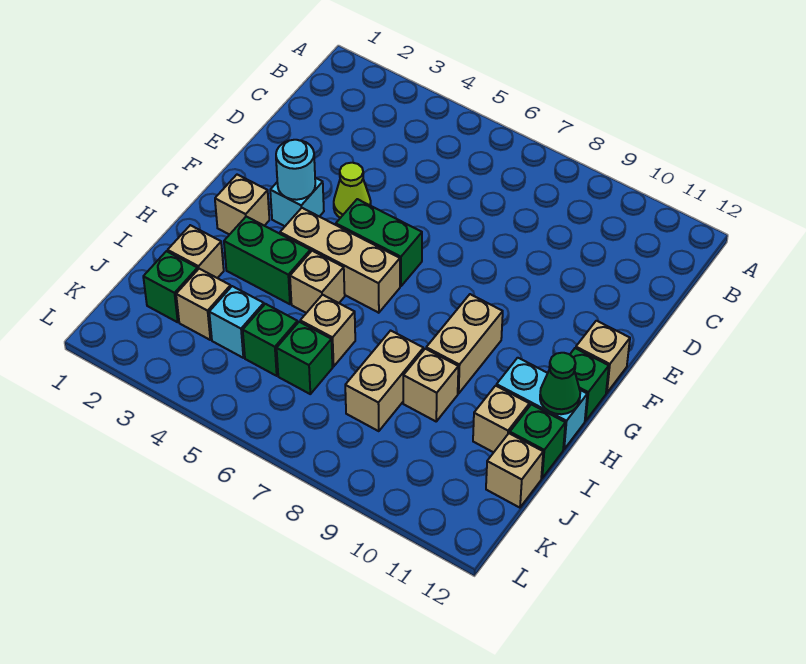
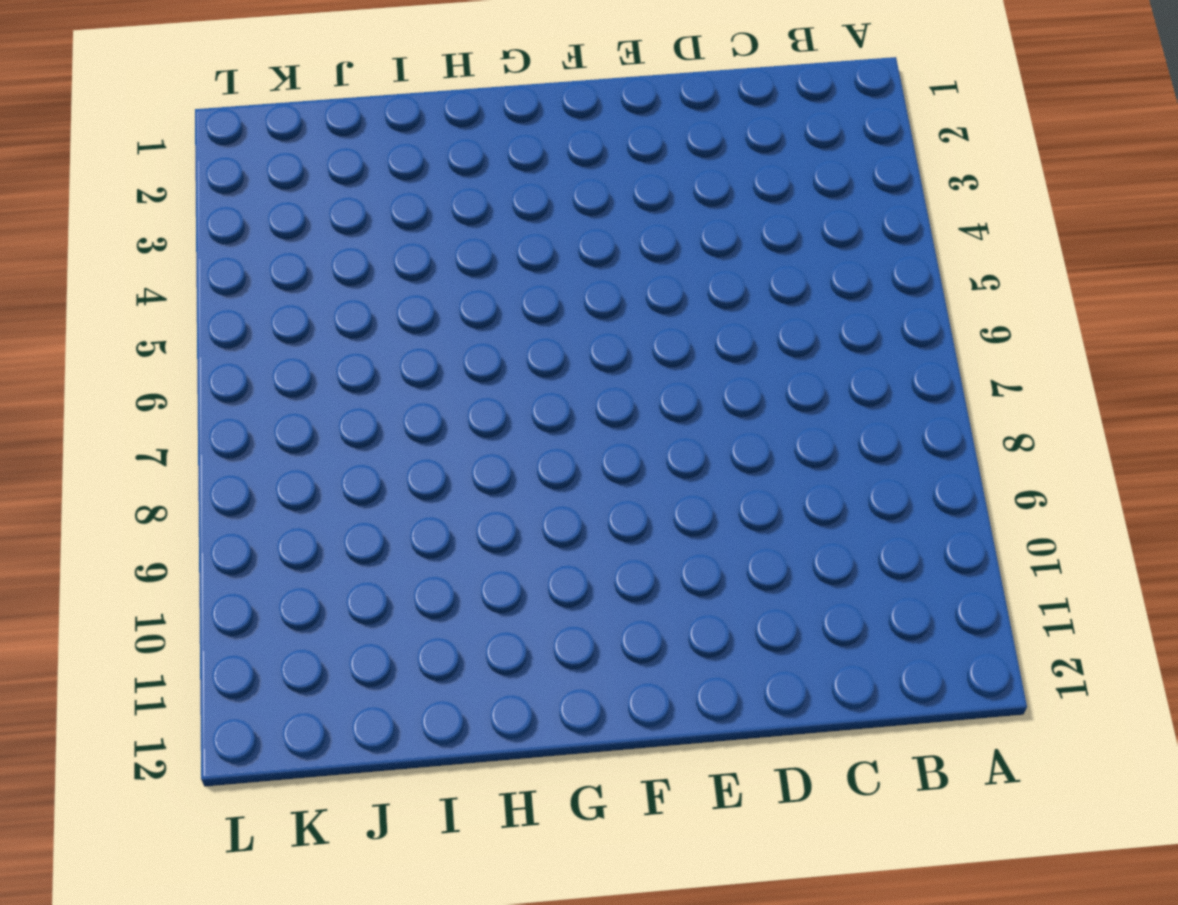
none -> lime cone E4 level 1
none -> cyan brick F3 level 1
none -> green brick F5:F6 level 1

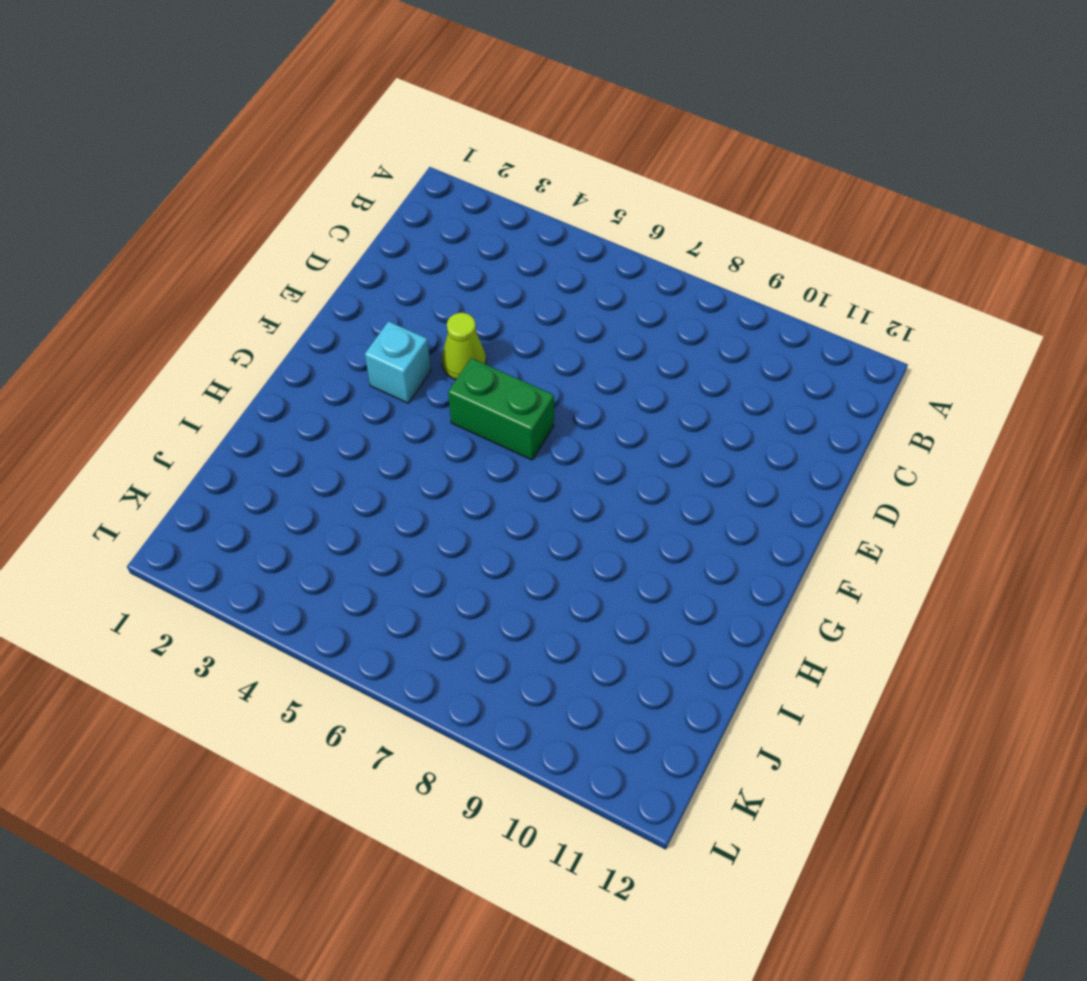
none -> tan brick F12 level 1
none -> tan brick G2 level 1
none -> tan brick G4:G6 level 1

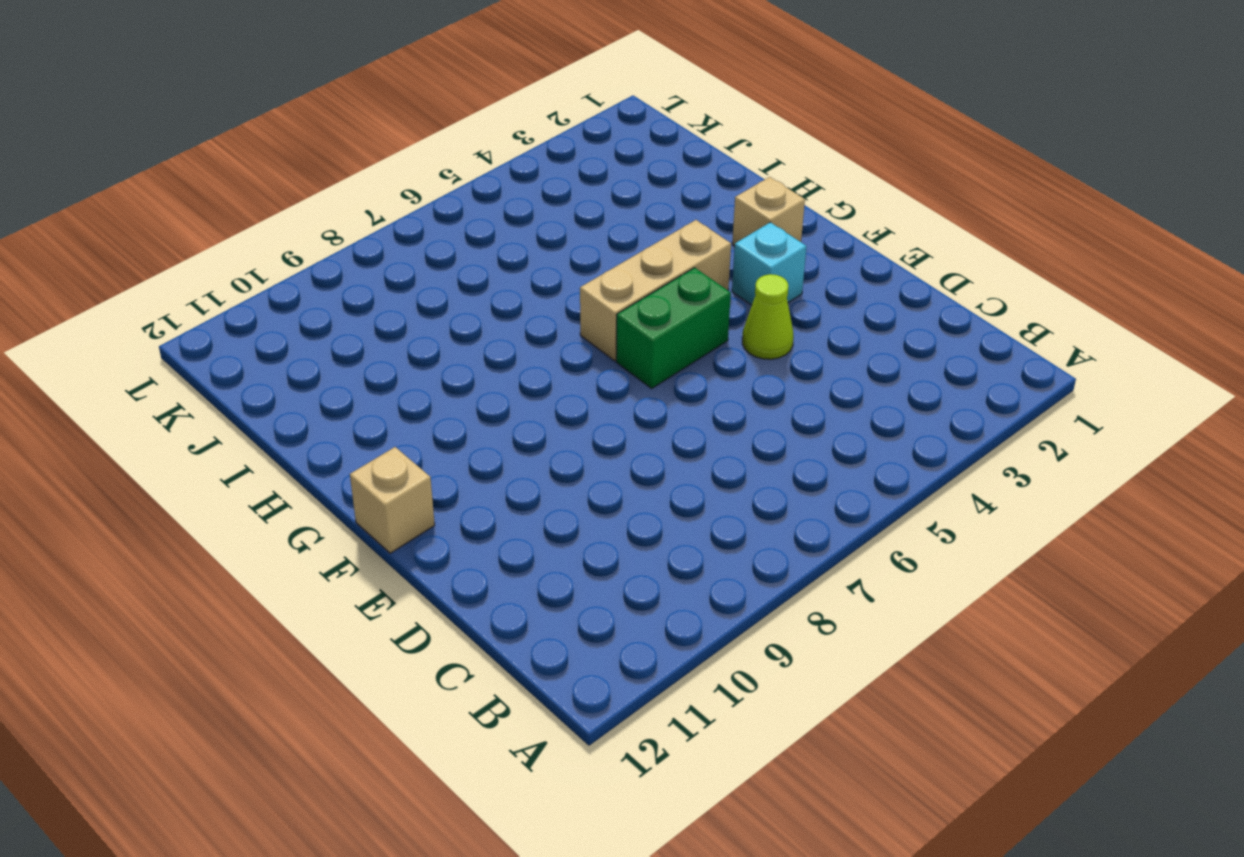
none -> tan brick G9:H9 level 1
none -> green brick G12 level 1
none -> green brick H3:H4 level 1

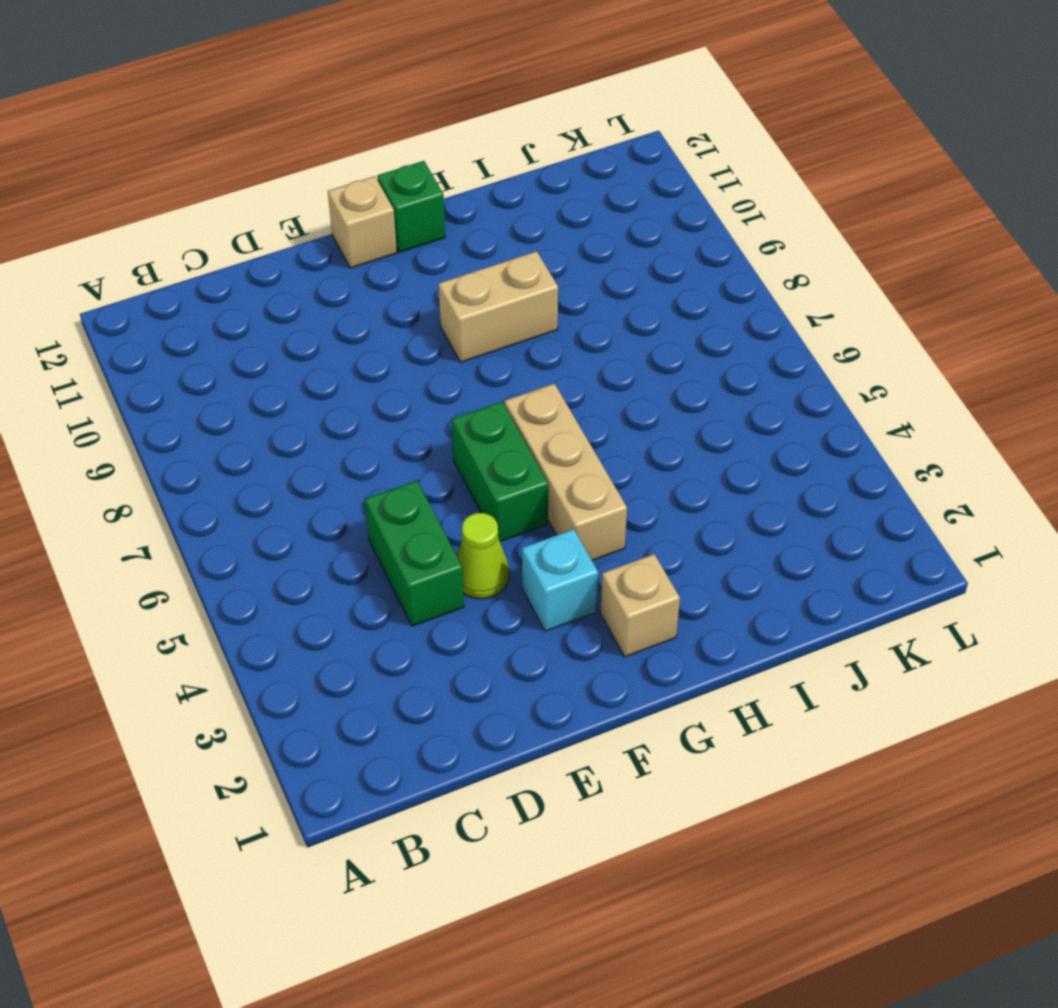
green brick D4:D5 level 1 -> green brick H3:H4 level 1
none -> tan brick H5 level 1
none -> cyan brick H11:H12 level 1
none -> tan brick I2 level 1

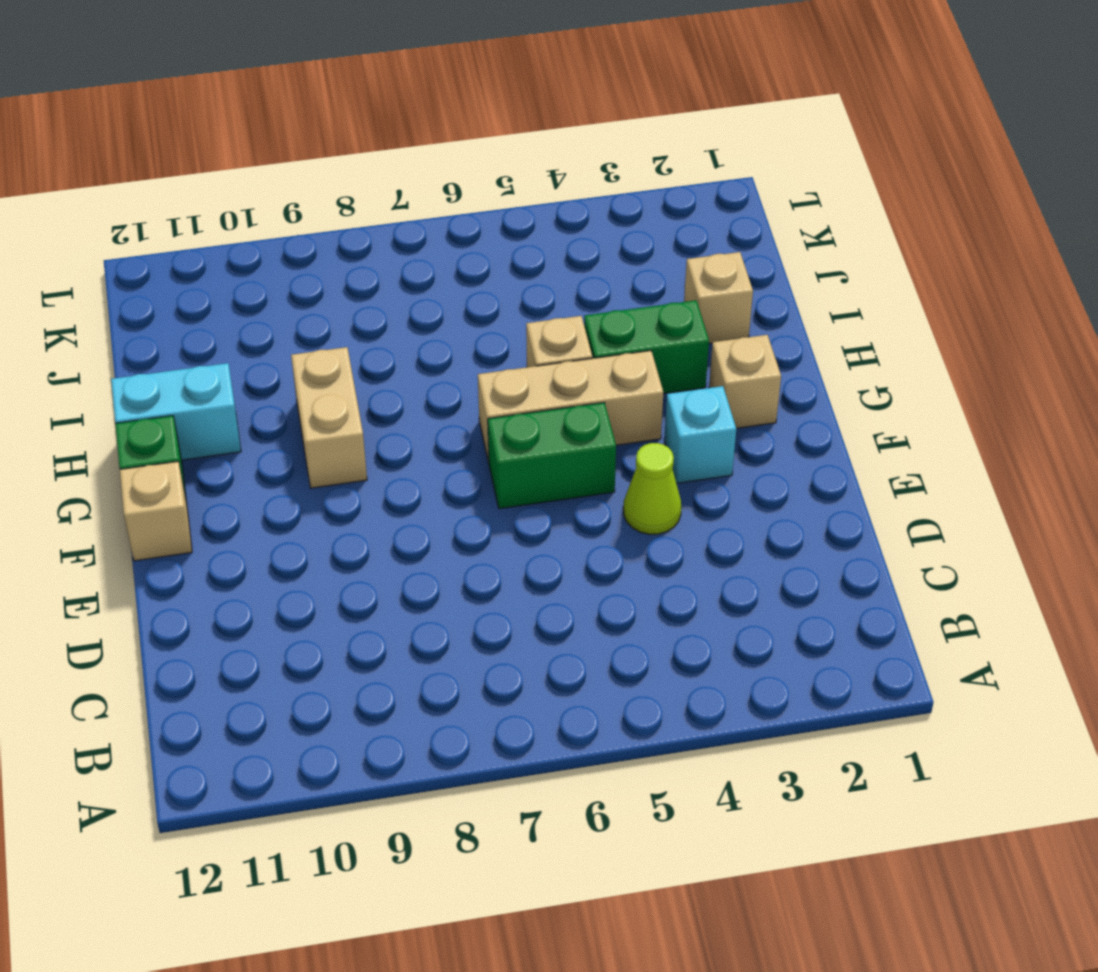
none -> tan brick I6 level 1
none -> tan brick I8:J8 level 1
none -> tan brick I9 level 1

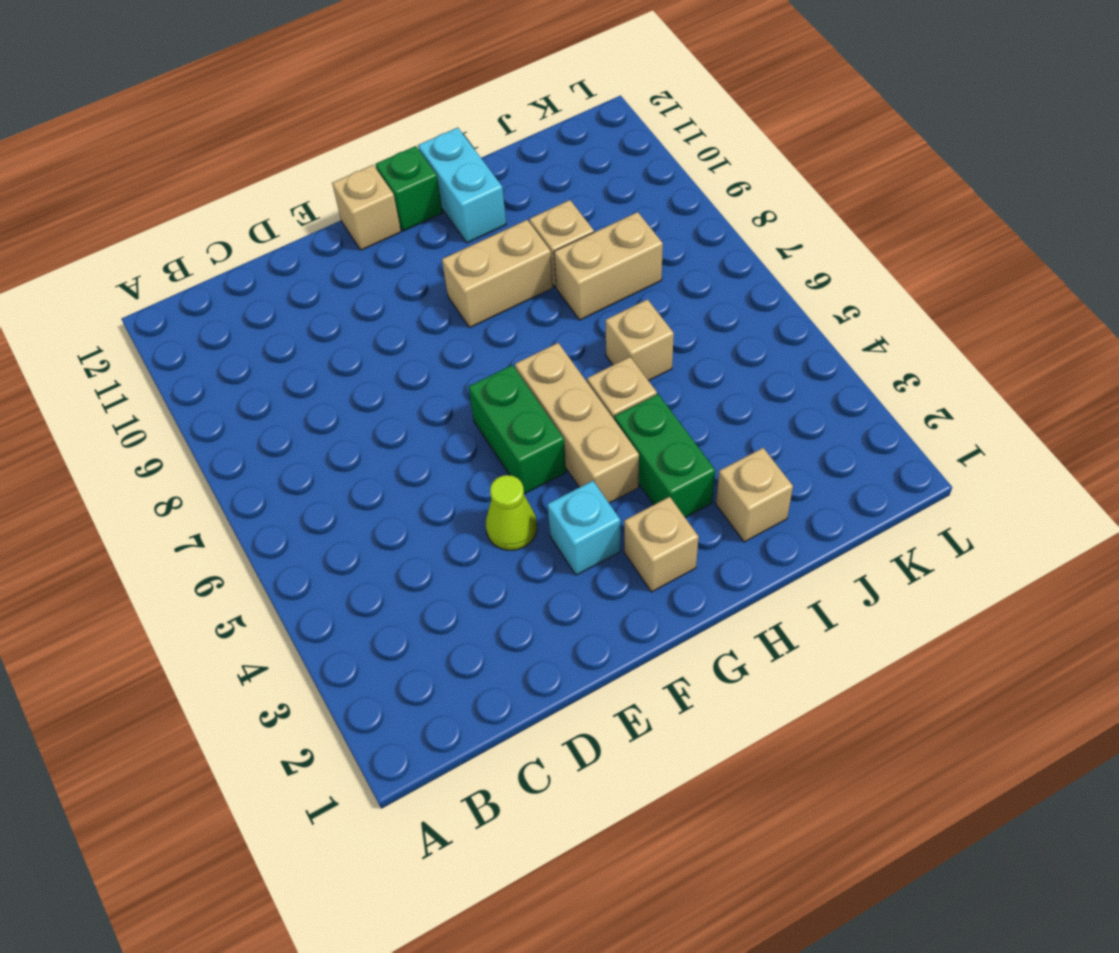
none -> tan brick I11 level 1
none -> green brick I12 level 1
none -> green brick J2 level 1

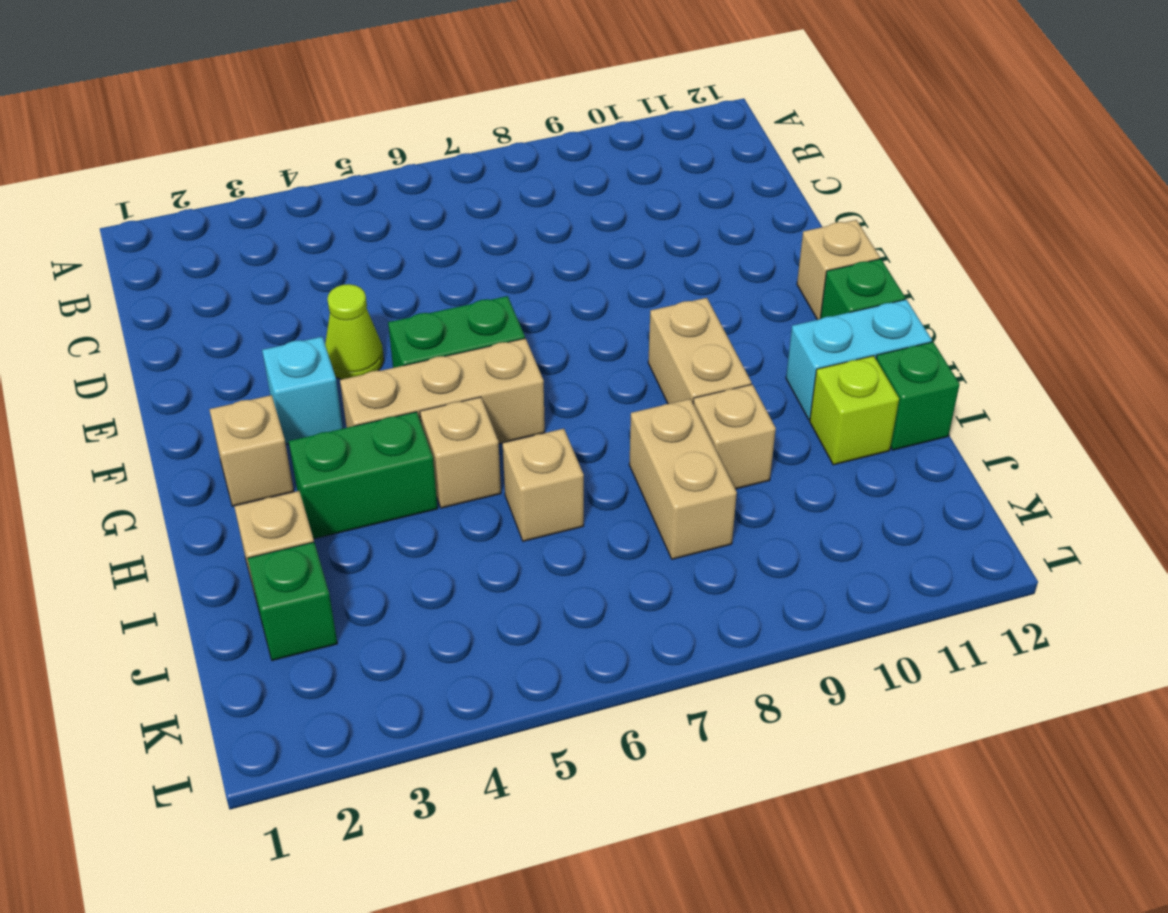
lime brick I11 level 1 -> tan brick I11 level 1
none -> tan brick J3 level 1
none -> cyan brick J4 level 1
none -> green brick J5 level 1

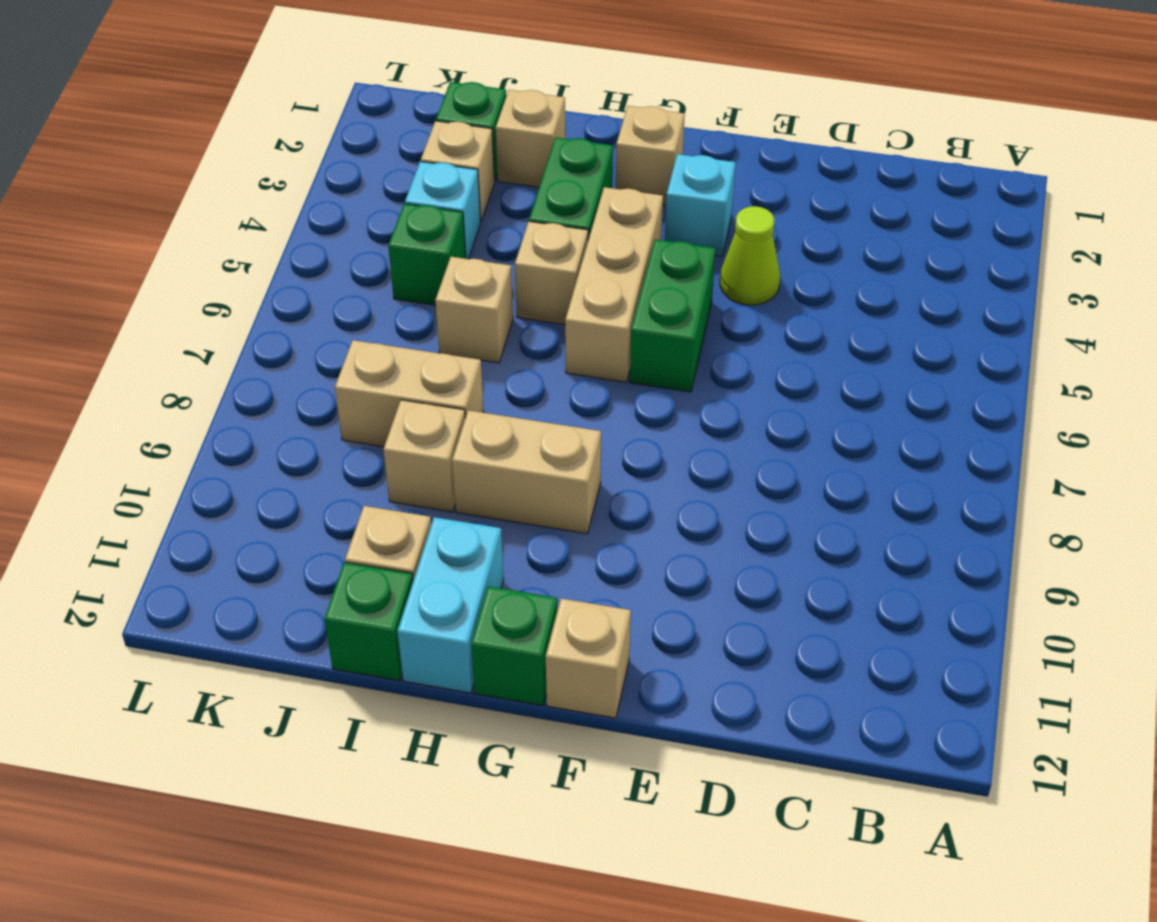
none -> green brick J6 level 1
none -> tan brick J12 level 1
none -> cyan round brick F3 level 2

